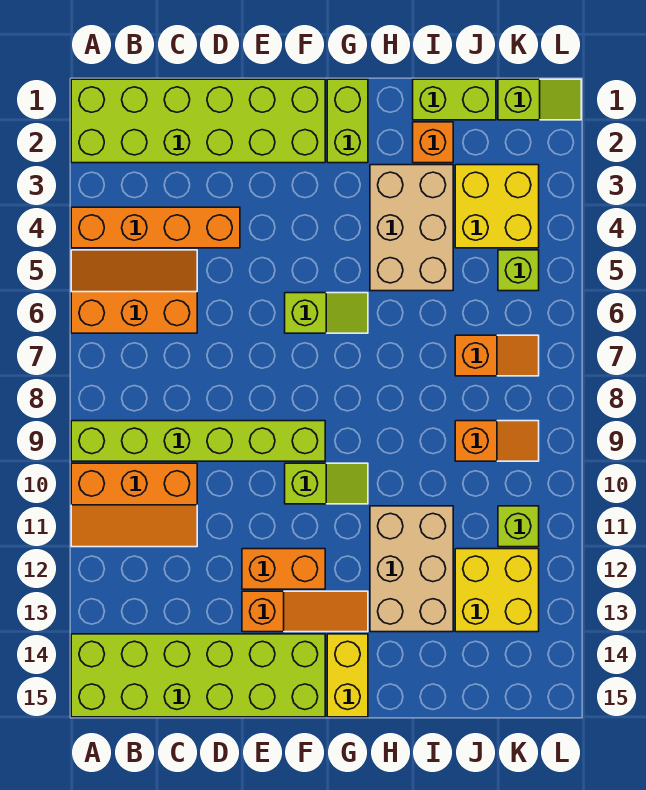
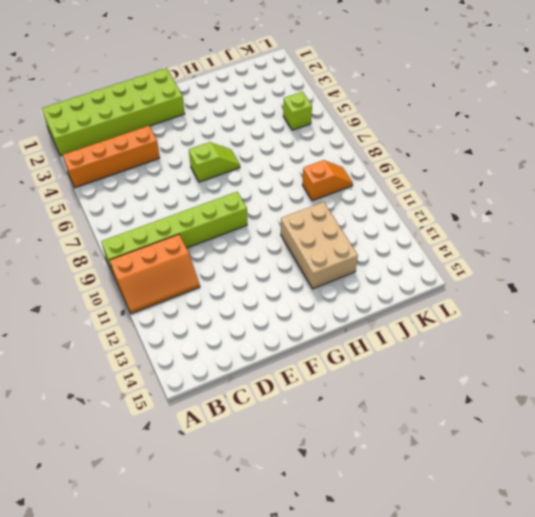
none -> orange slope A5:C6 level 1 top 6
none -> lime brick A14:F15 level 1
none -> orange brick E12:F12 level 1

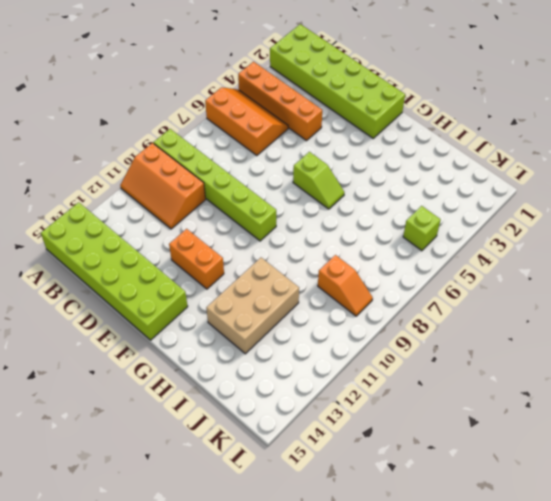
none -> orange slope E13:G13 level 1 top E
none -> lime slope F10:G10 level 1 top F
none -> lime brick G1:G2 level 1

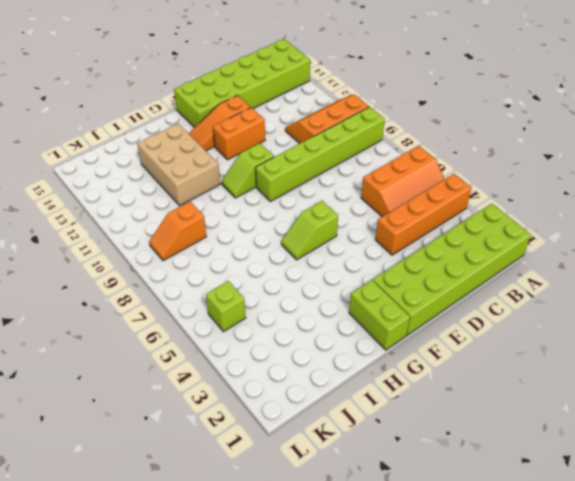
none -> yellow brick G14:G15 level 1
none -> tan brick H3:I5 level 1
none -> lime brick I1:J1 level 1

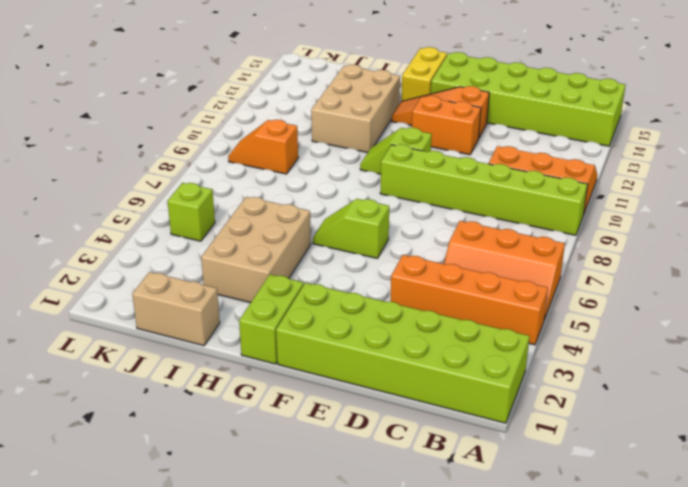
tan brick I1:J1 level 1 -> lime brick I1:J1 level 1
none -> orange brick I2 level 1
none -> yellow brick J3:K4 level 1
none -> orange slope J7:K7 level 1 top J

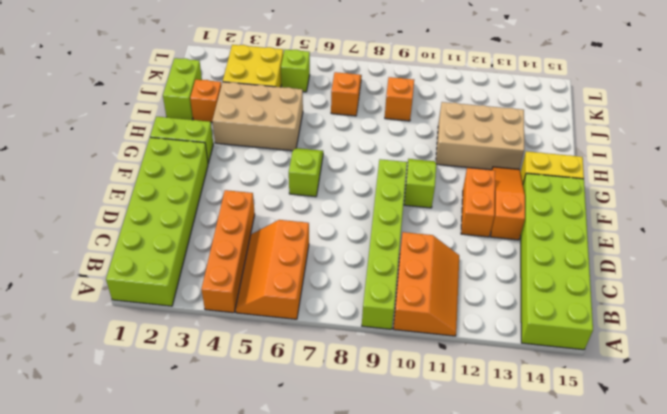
none -> yellow brick J12:K13 level 1
none -> lime slope K1:L1 level 1 top K
none -> lime brick K11 level 1

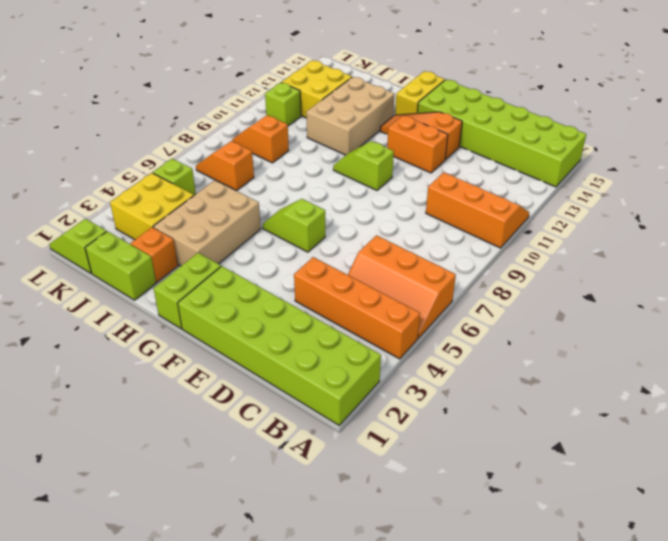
none -> lime brick A9:F9 level 1

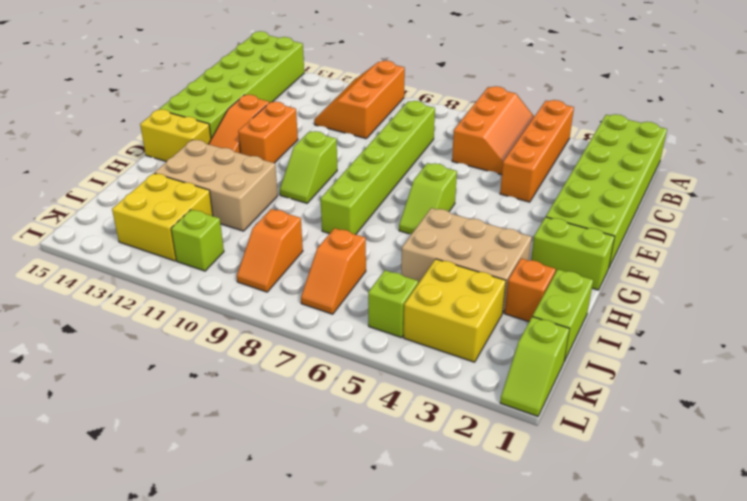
lime brick C8:H8 level 1 -> lime brick A9:F9 level 1

